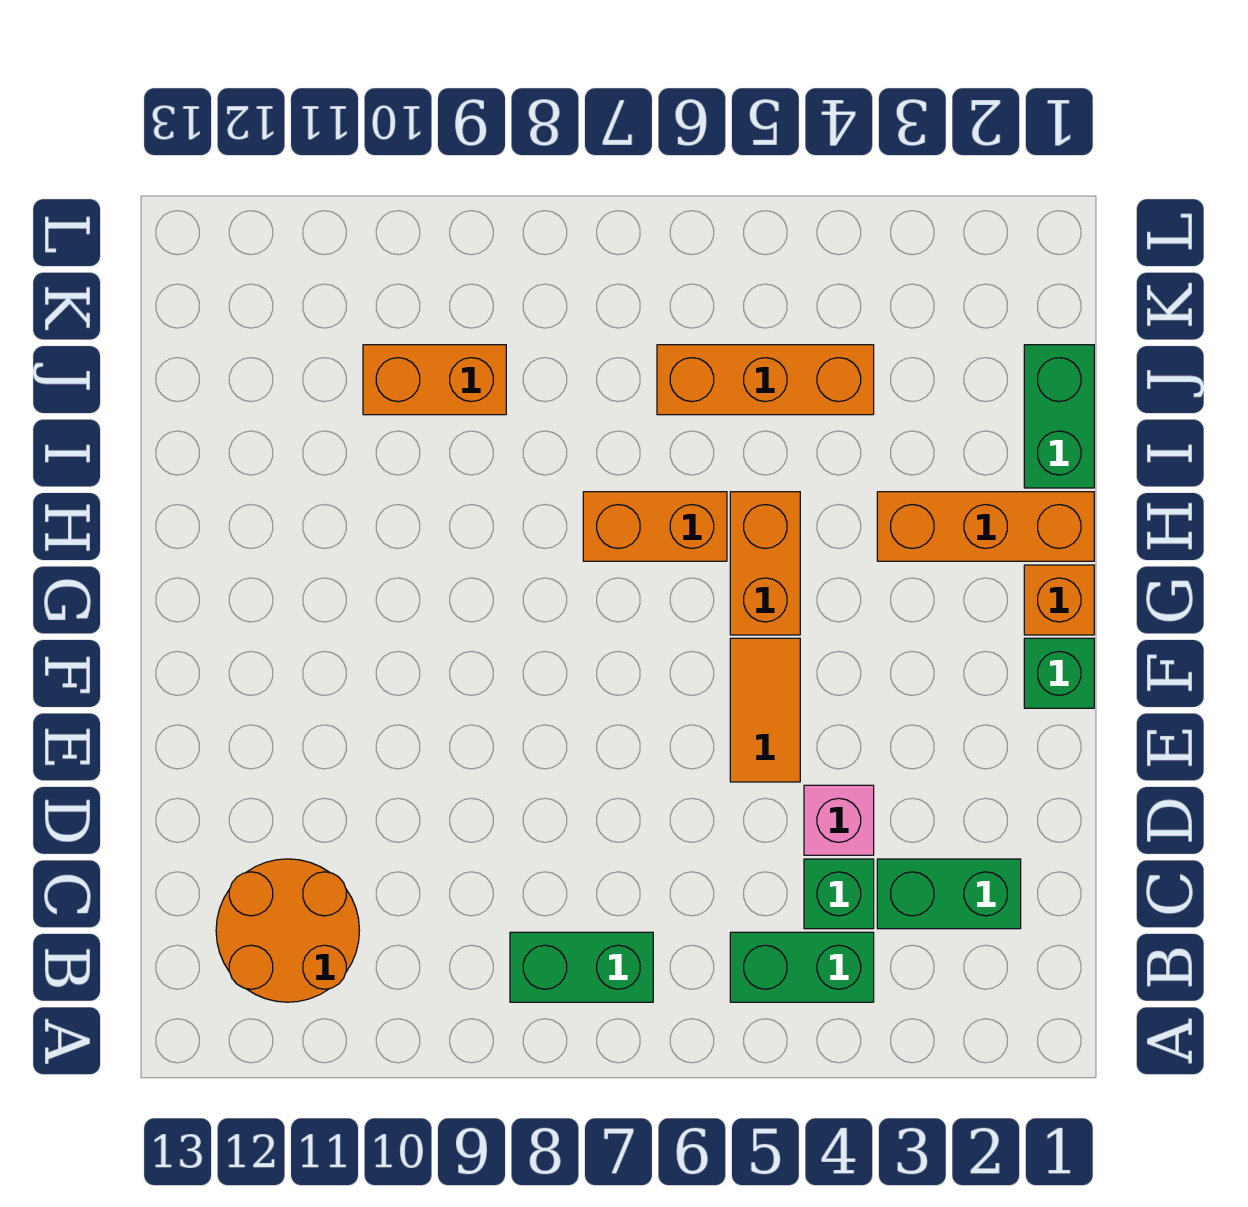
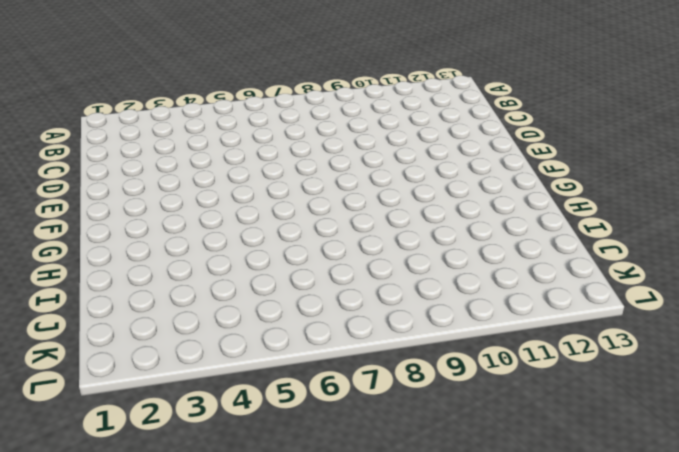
none -> green brick B4:B5 level 1
none -> green brick B7:B8 level 1
none -> orange round brick B11:C12 level 1

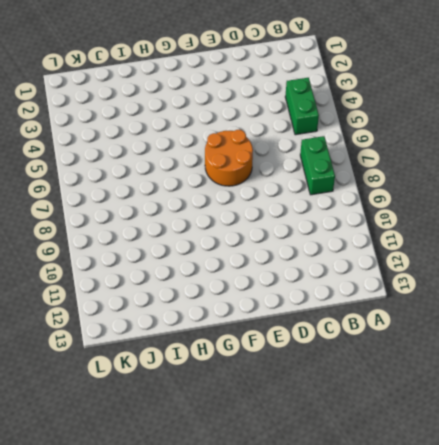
orange round brick E6:F7 level 1 -> orange round brick B11:C12 level 1
none -> green brick C2:C3 level 1
none -> green brick C4 level 1
none -> pink brick D4 level 1

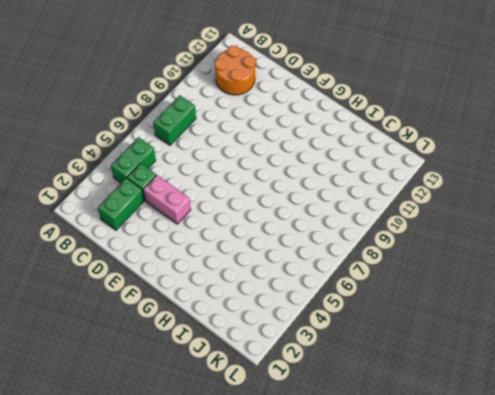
pink brick D4:E4 level 1 -> pink brick D4 level 1
none -> orange tile E5:F5 level 1
none -> green brick F1 level 1
none -> orange brick G1 level 1

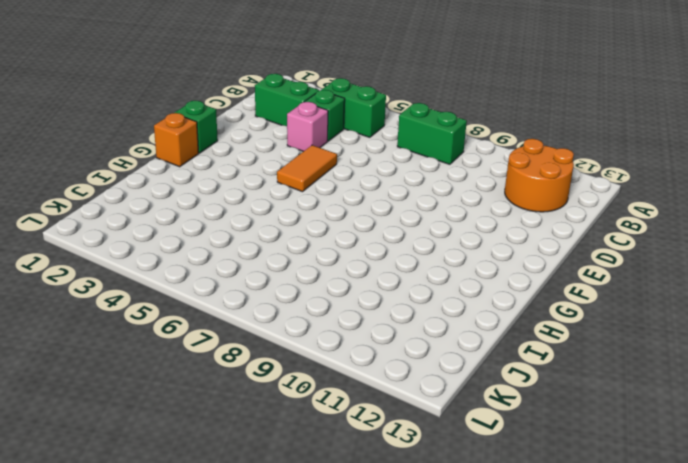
none -> orange brick G5:H5 level 1
none -> orange brick H1:H3 level 1
none -> orange brick H6:H7 level 1

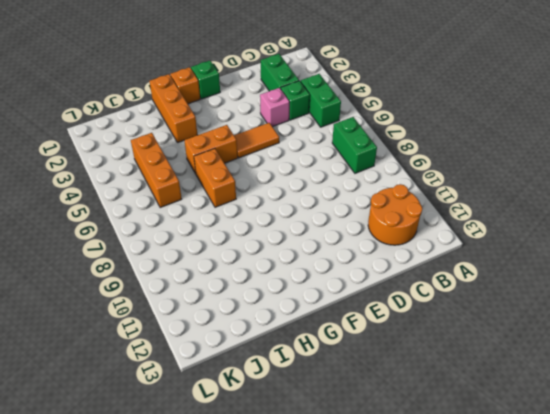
none -> green brick I1:J1 level 1
none -> orange brick J9:J10 level 1

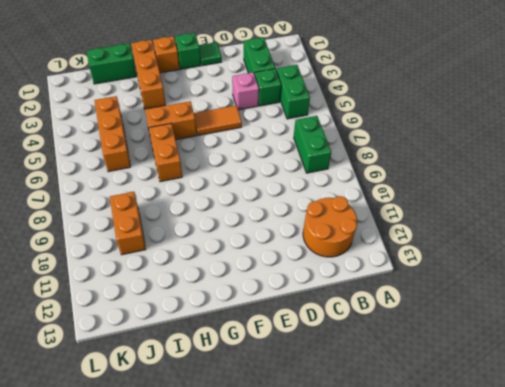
green tile E1 level 1 -> none

